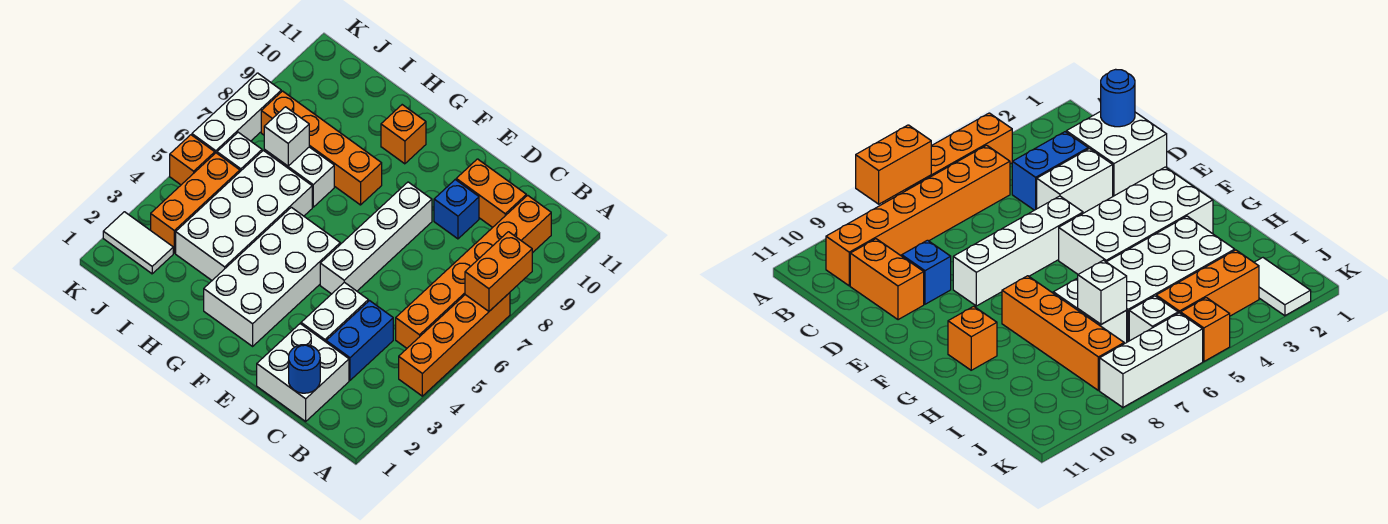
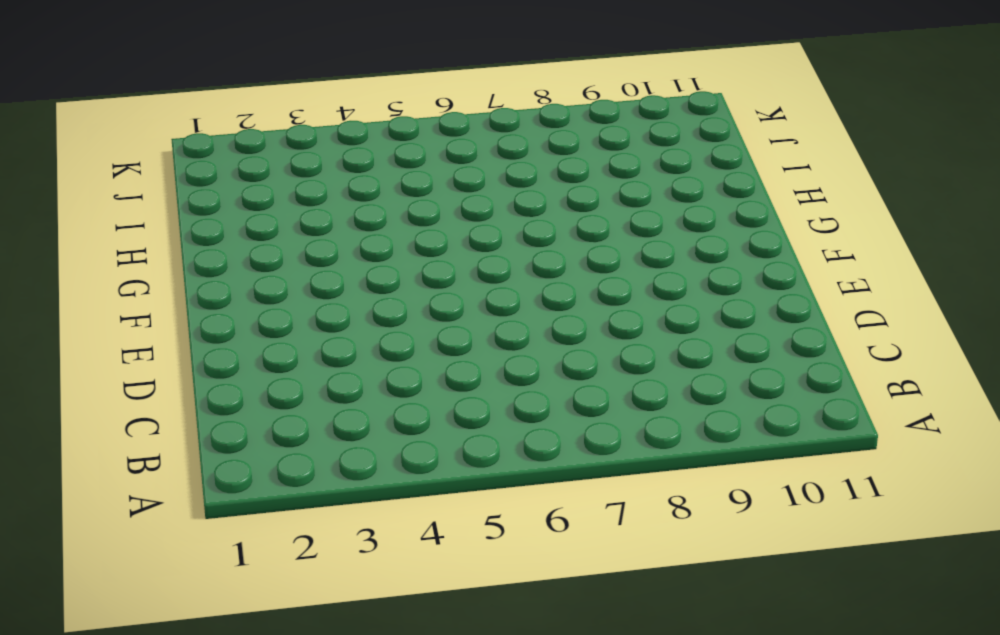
none -> orange brick A4:A7 level 1
none -> orange brick B5:B10 level 1
none -> white brick C1:D2 level 1

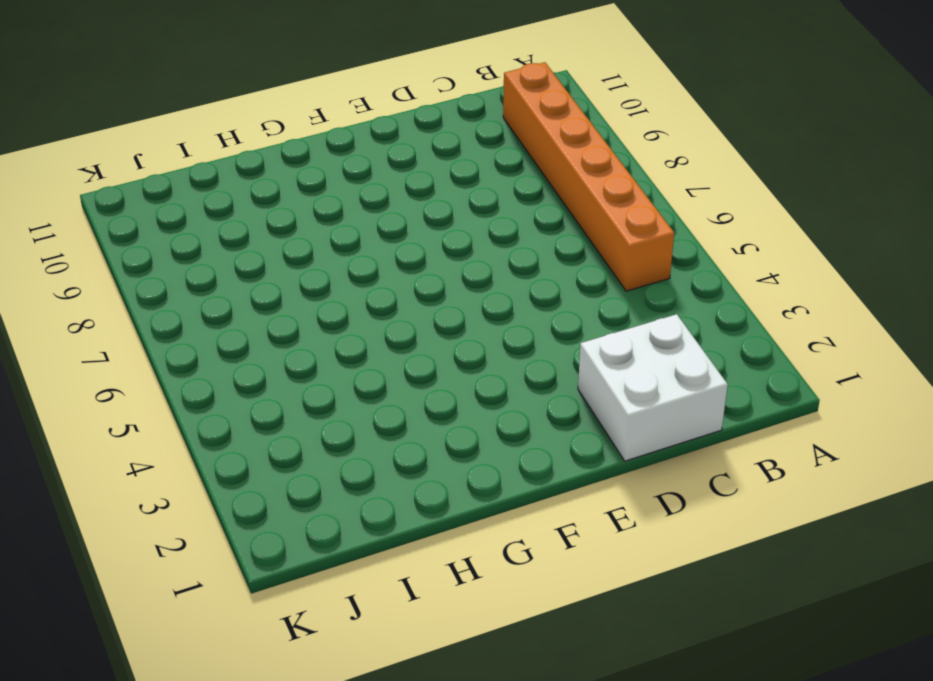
none -> orange brick A4:A7 level 1
none -> blue brick C3:C4 level 1
none -> orange brick C10:D10 level 1

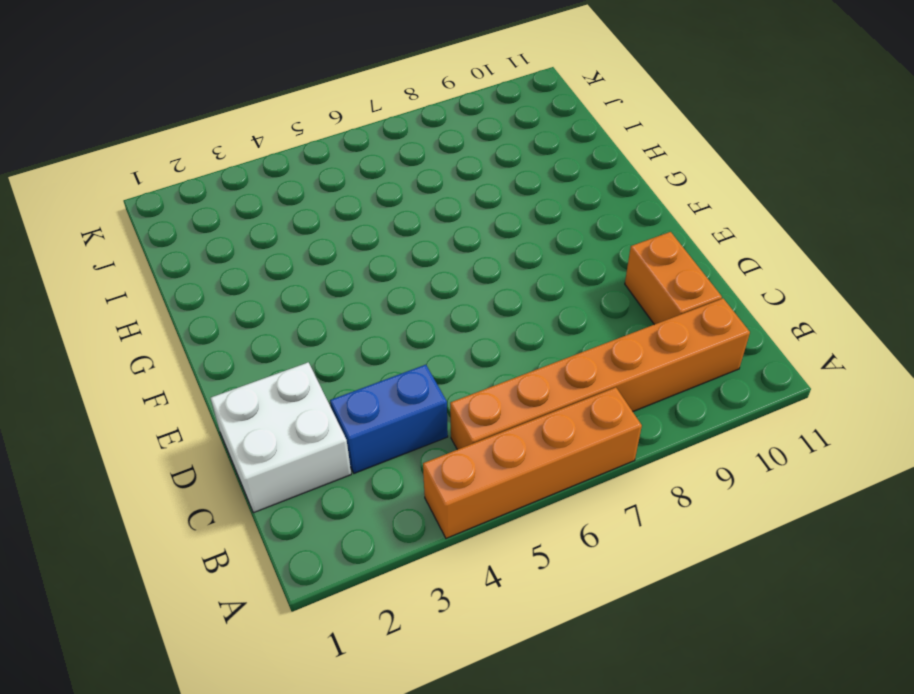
none -> white brick D3:D4 level 1
none -> blue brick D9 level 1
none -> white brick E5:E8 level 1

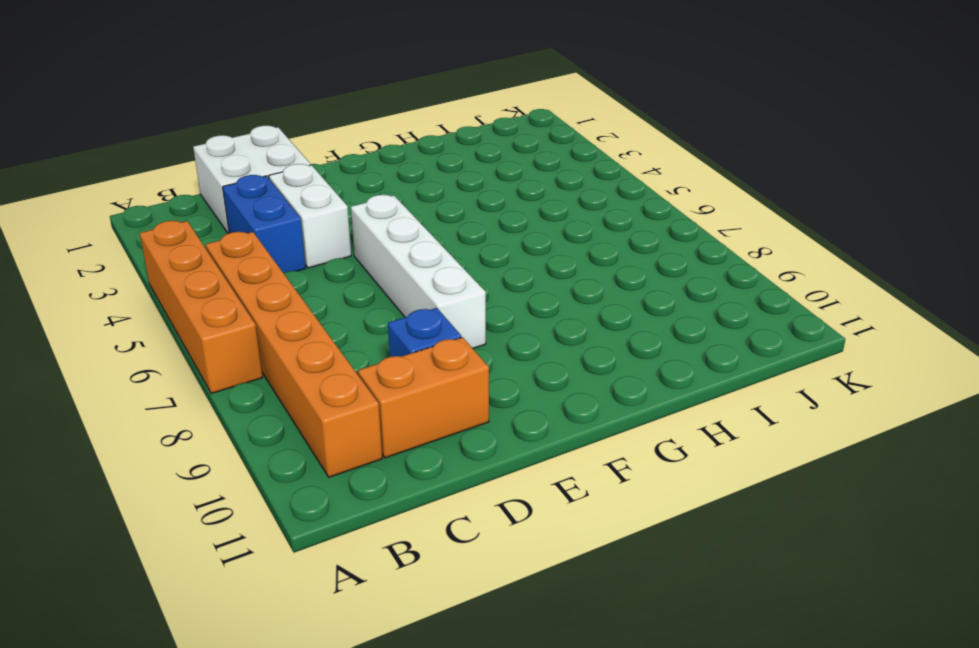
none -> white brick F2:G5 level 1
none -> orange brick G8:J8 level 1
none -> orange brick G10 level 1

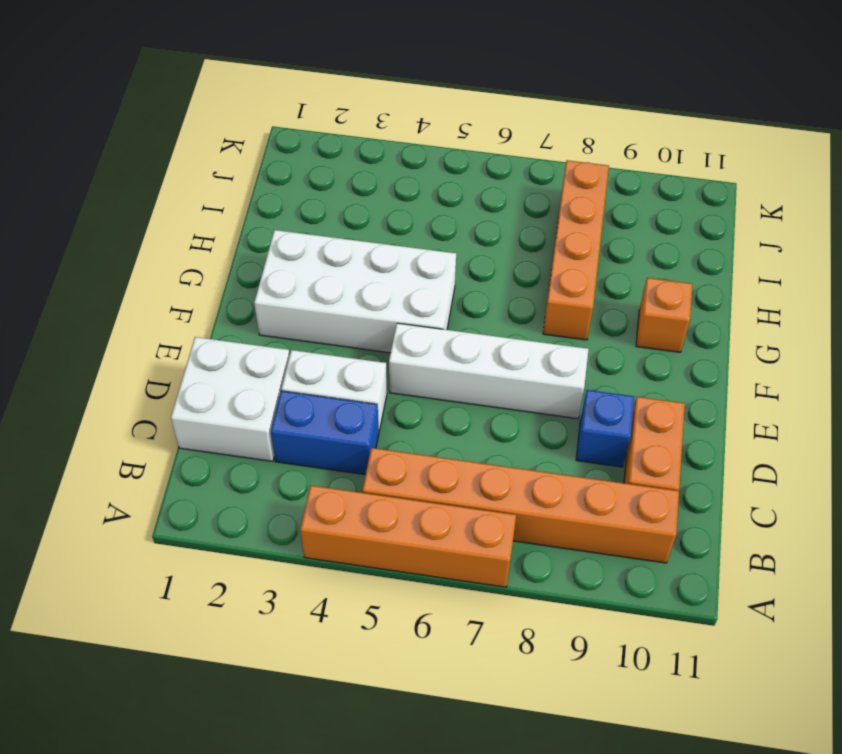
none -> white brick H3:I6 level 1
none -> white brick H7:I7 level 1
none -> white tile J2:K2 level 1

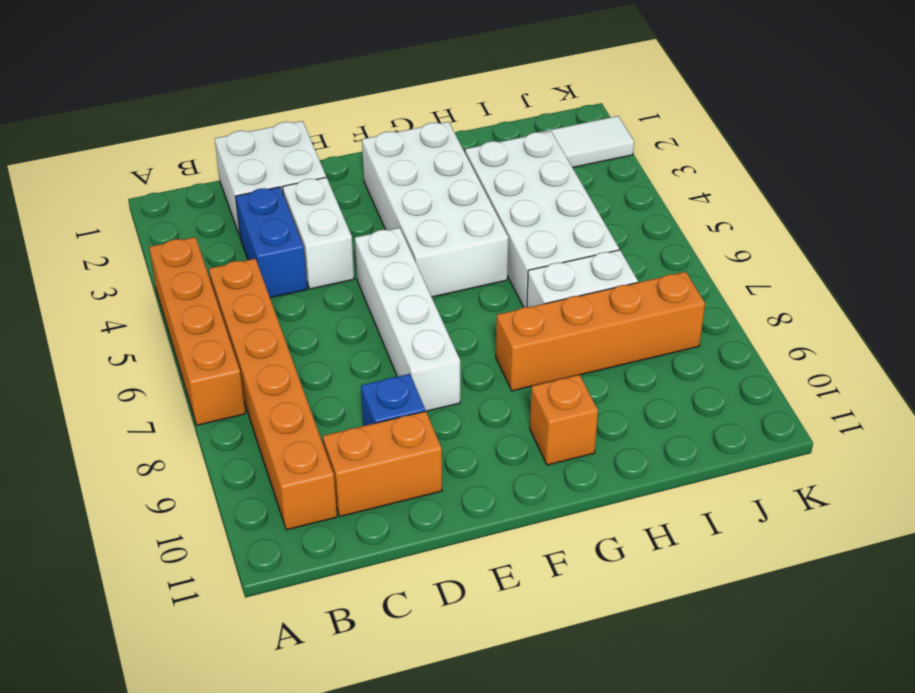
none -> orange brick J3:J5 level 1
none -> white brick J6 level 1
none -> orange brick K5 level 1

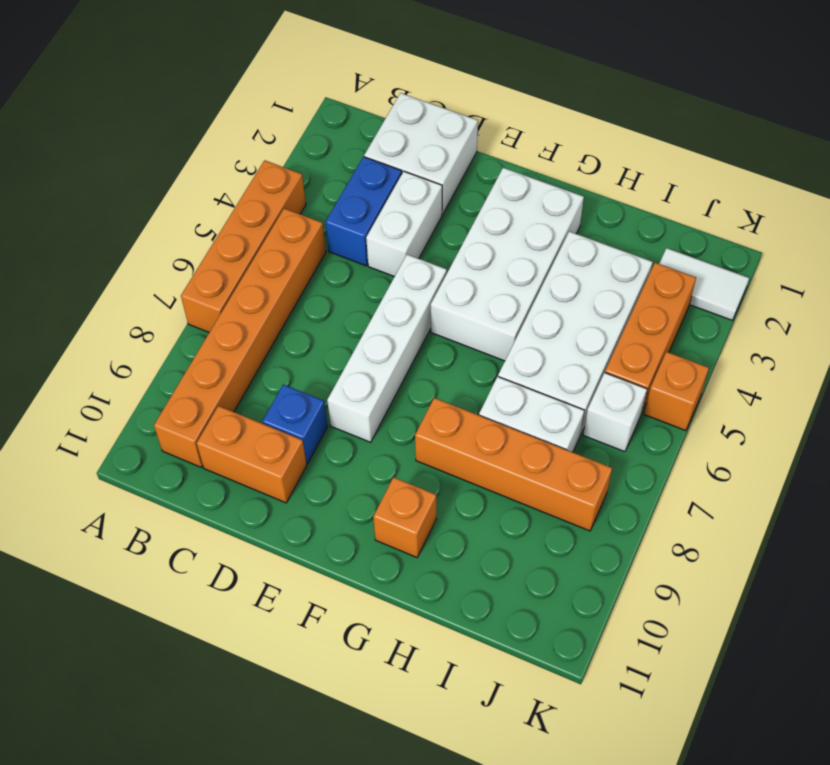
none -> white brick K6:K8 level 1
none -> orange brick A7:A8 level 2
none -> blue round brick C1 level 2

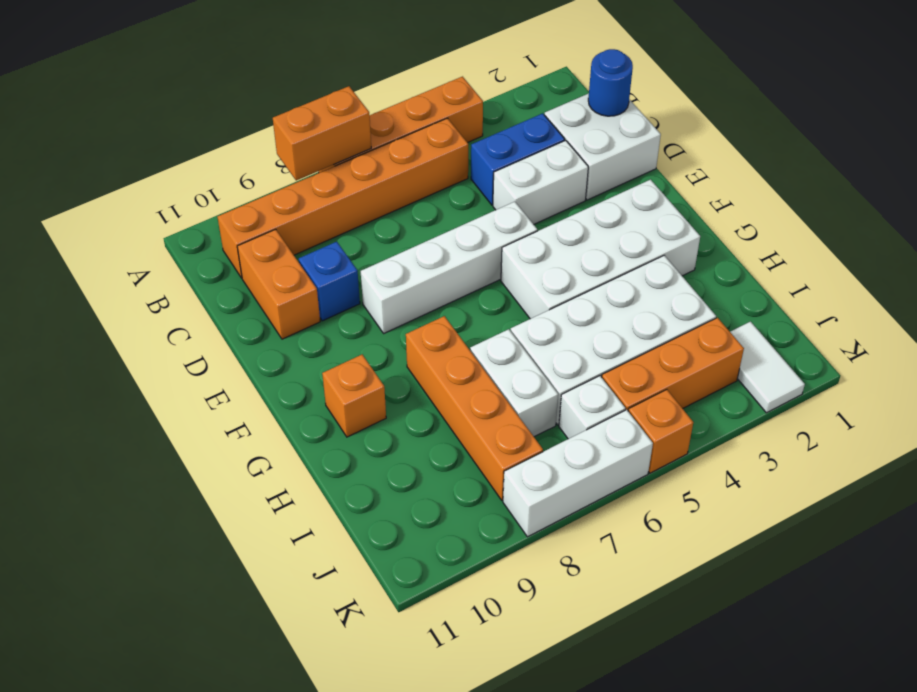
none -> white brick I7 level 2

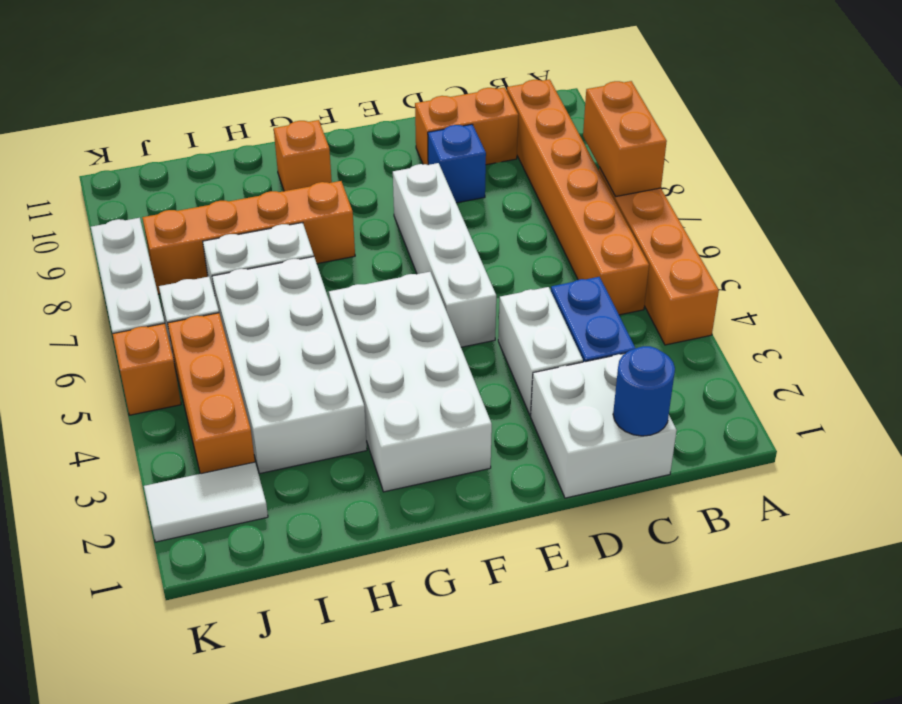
none -> white brick I7 level 2

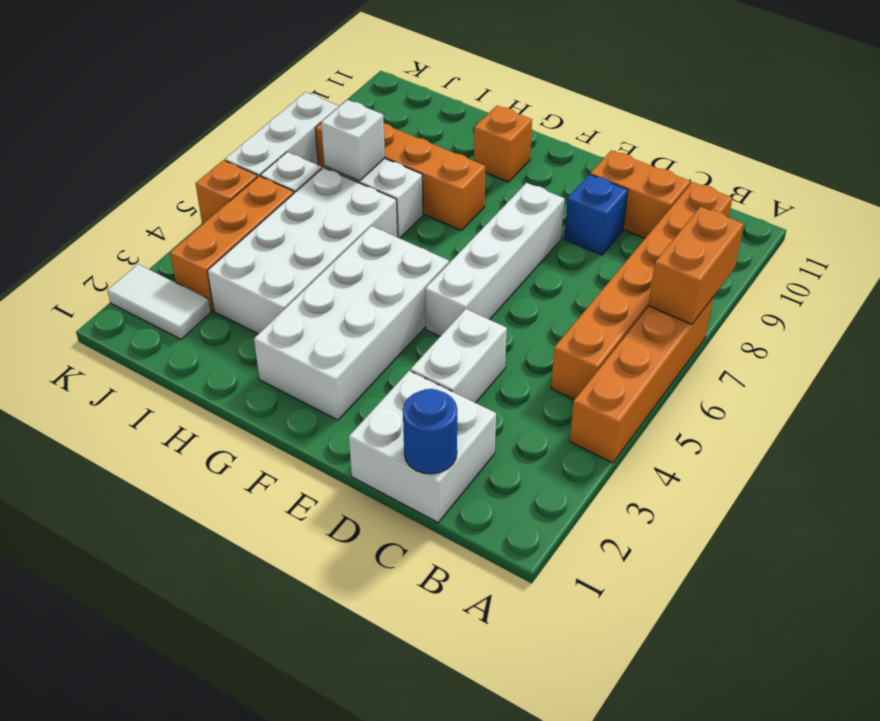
none -> blue brick C3:C4 level 1

